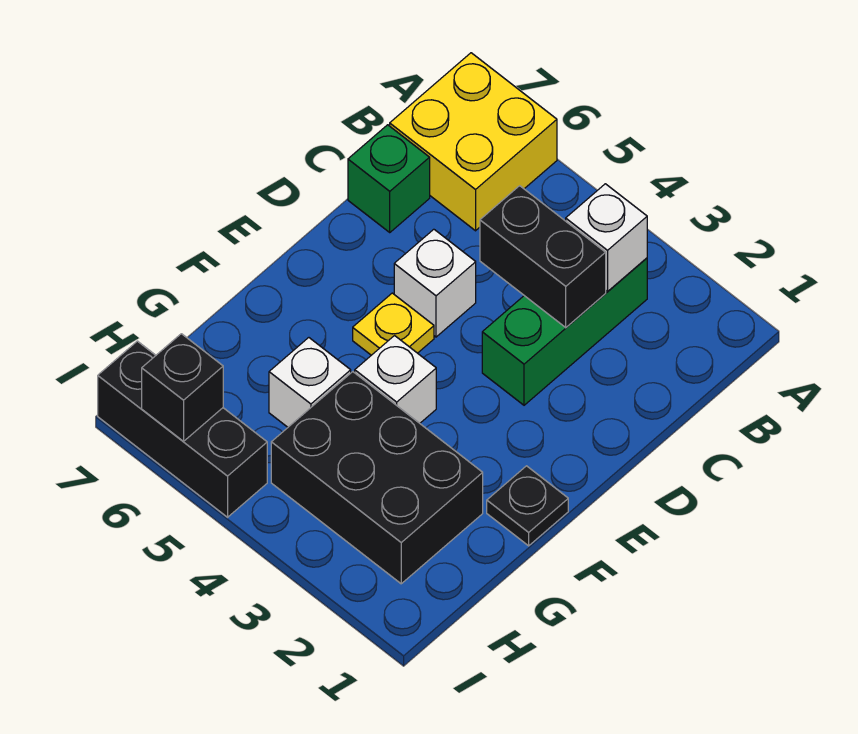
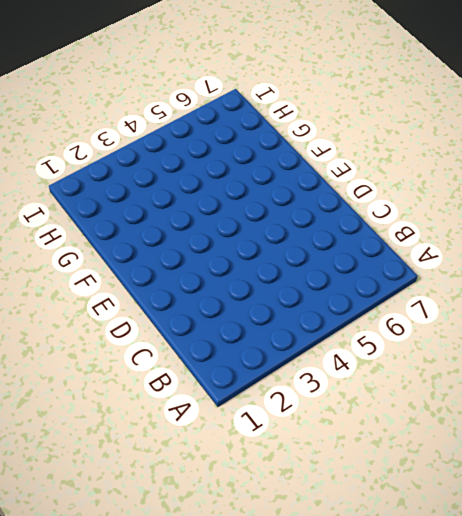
none -> yellow brick A6:B7 level 1
none -> green brick B3:D3 level 1
none -> green brick C7 level 1

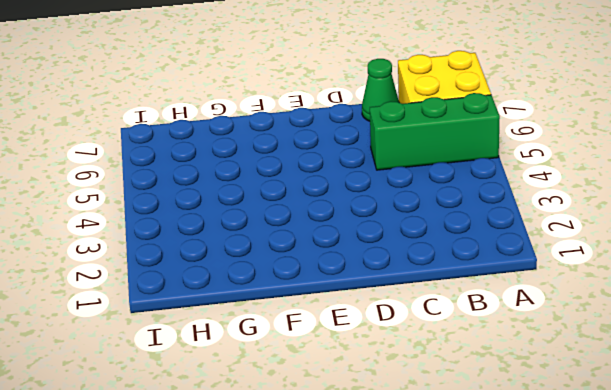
green brick A5:C5 level 1 -> green brick B3:D3 level 1
green cone C7 level 1 -> green brick C7 level 1
none -> white brick D5 level 1
none -> yellow plate E5 level 1
none -> black plate F1 level 1

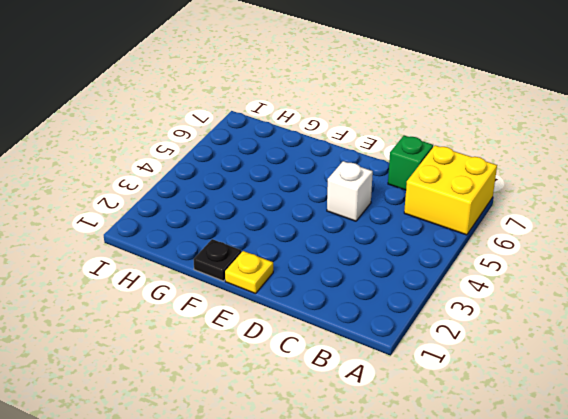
yellow plate E1 level 1 -> yellow plate E5 level 1
none -> green brick B3:D3 level 1
none -> white brick F4 level 1
none -> black brick G2:H4 level 1

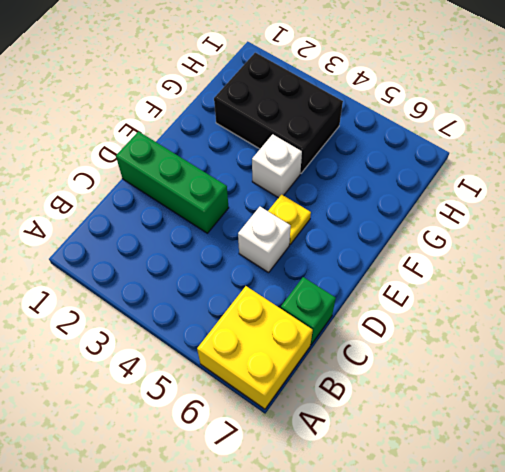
green brick D1:D3 level 1 -> green brick B3:D3 level 1
none -> black plate F1 level 1
none -> white brick G5 level 1
none -> black brick I5:I7 level 1

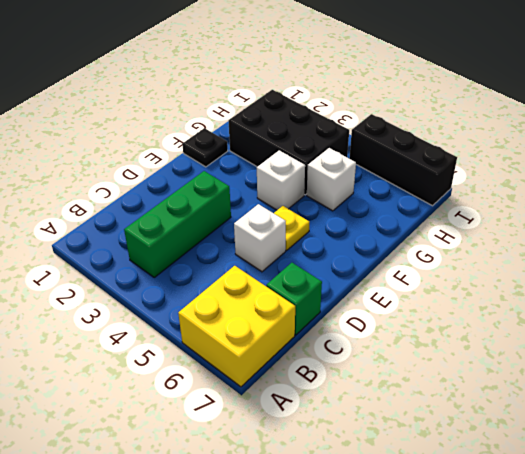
none -> white brick B3 level 2
none -> black brick C3:C4 level 2
none -> black brick I6 level 2

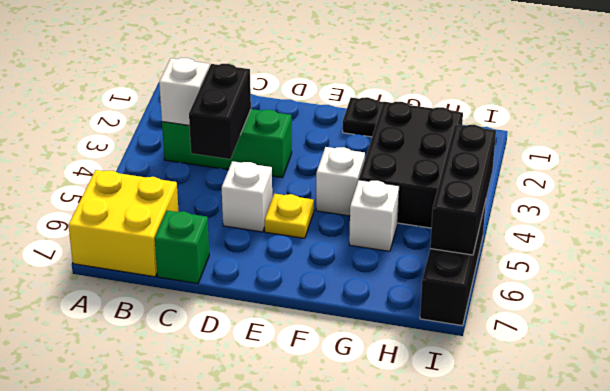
black brick I4:I6 level 2 -> black brick I6 level 2

